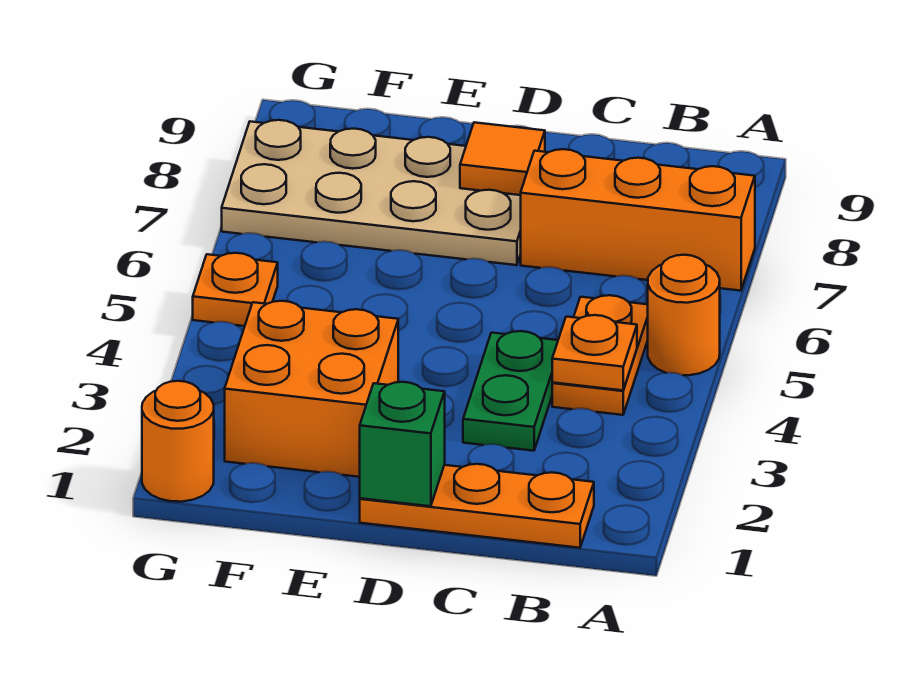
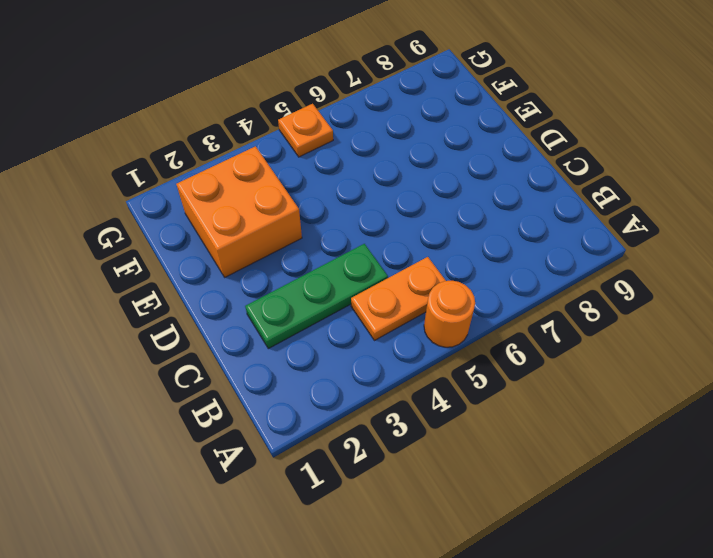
green plate C2:C4 level 1 -> green plate C3:C4 level 1
none -> orange brick A7:C7 level 1
none -> orange plate B1:D1 level 1
none -> tan plate D7:G8 level 1

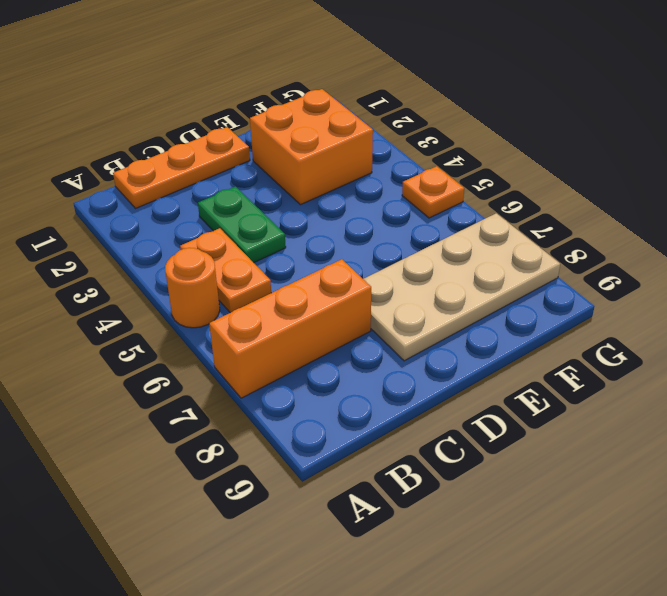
none -> orange round brick G1 level 1
none -> orange plate B4 level 2
none -> green brick D1 level 2

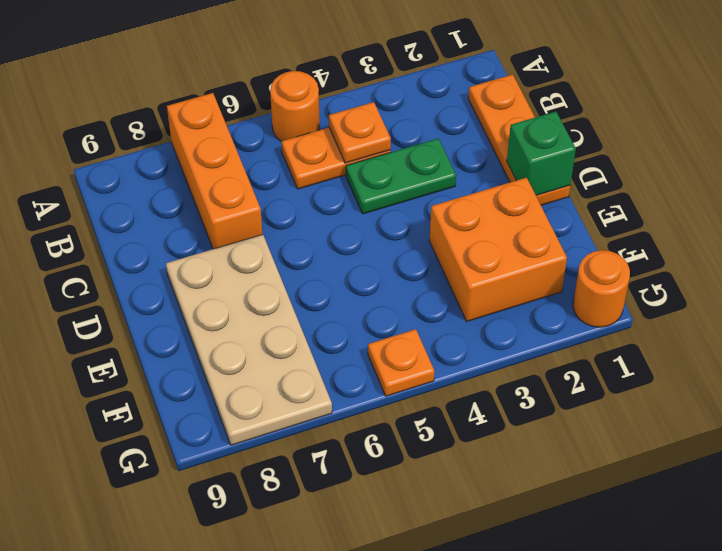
none -> orange tile D8 level 2

